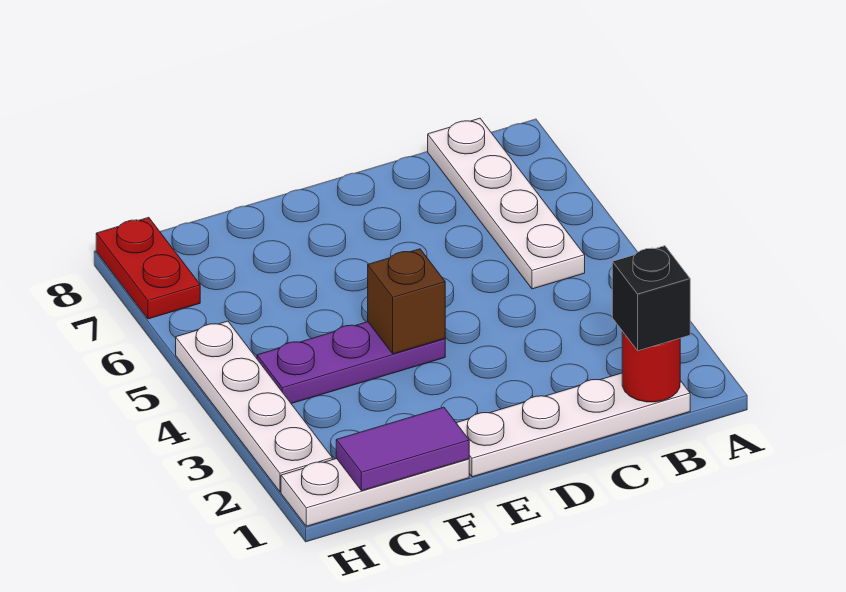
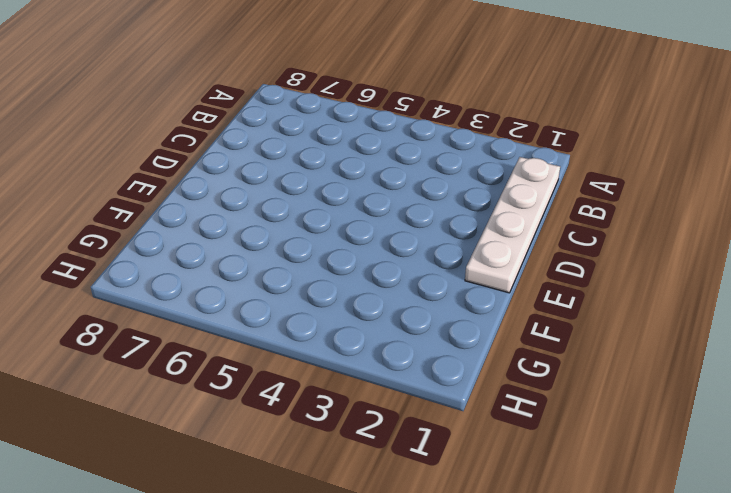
none -> white plate B5:B8 level 1
none -> purple plate E4:G4 level 1

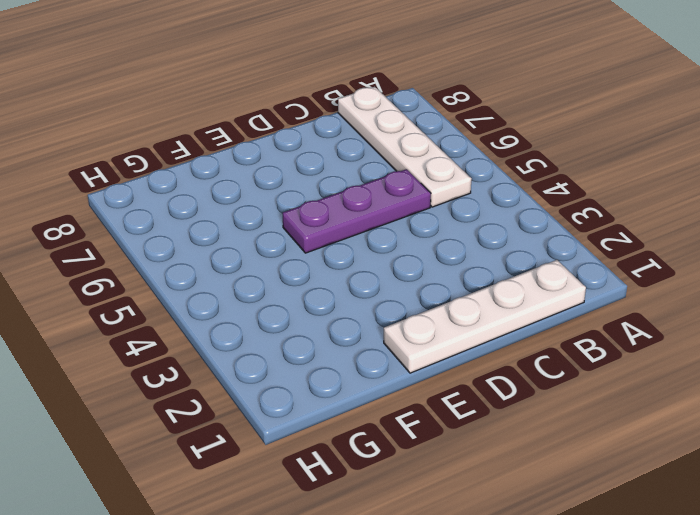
purple plate C5:E5 level 1 -> purple plate E4:G4 level 1
none -> white plate F1:H1 level 1
none -> white plate H2:H5 level 1

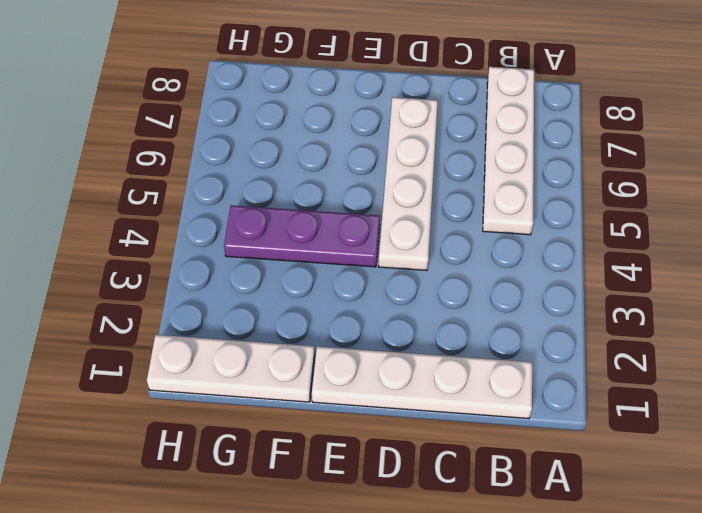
white plate D4:D7 level 1 -> white plate H2:H5 level 1
none -> red plate H7:H8 level 1
none -> red round brick B1 level 2

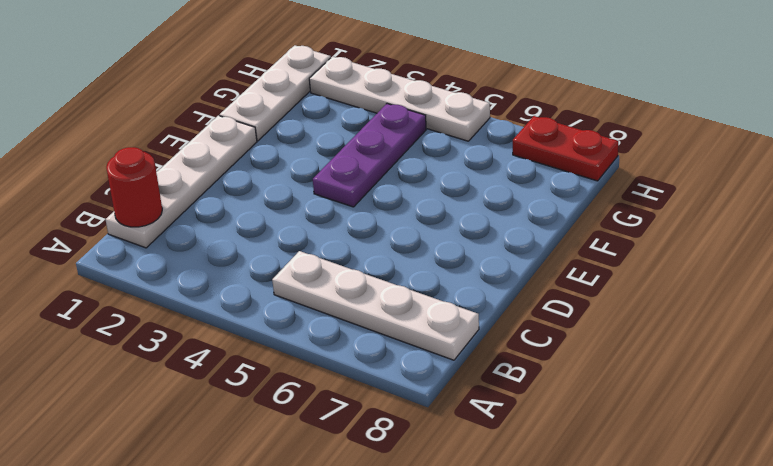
none -> brown brick E4 level 2
none -> purple tile F1:G1 level 2

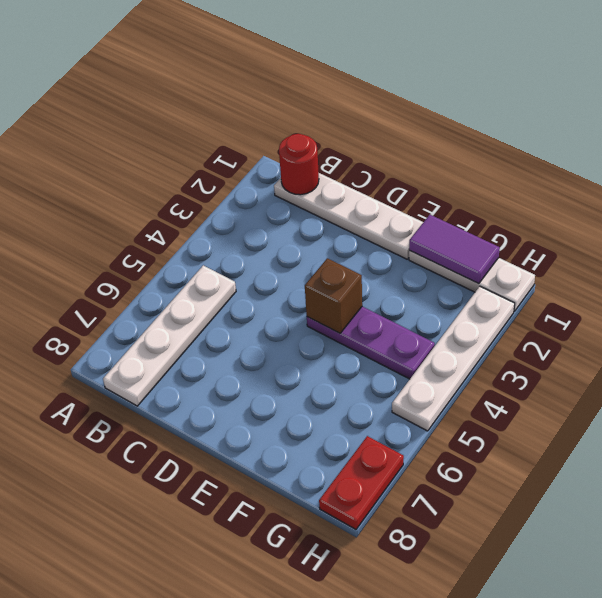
none -> black brick B1 level 3

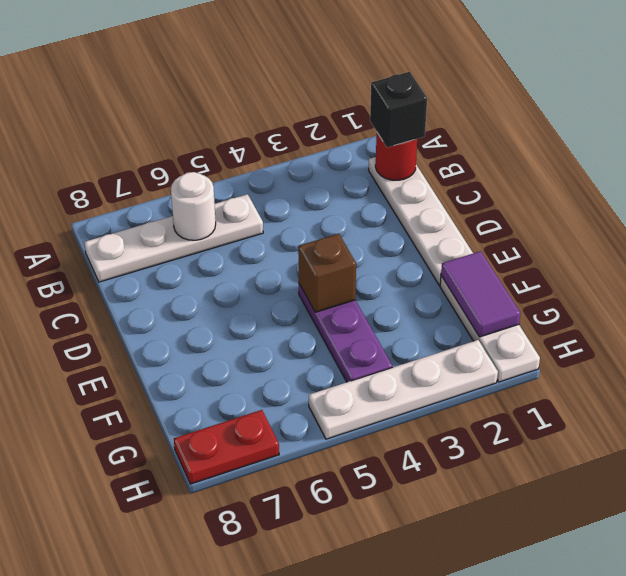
white round brick B6 level 2 -> none

